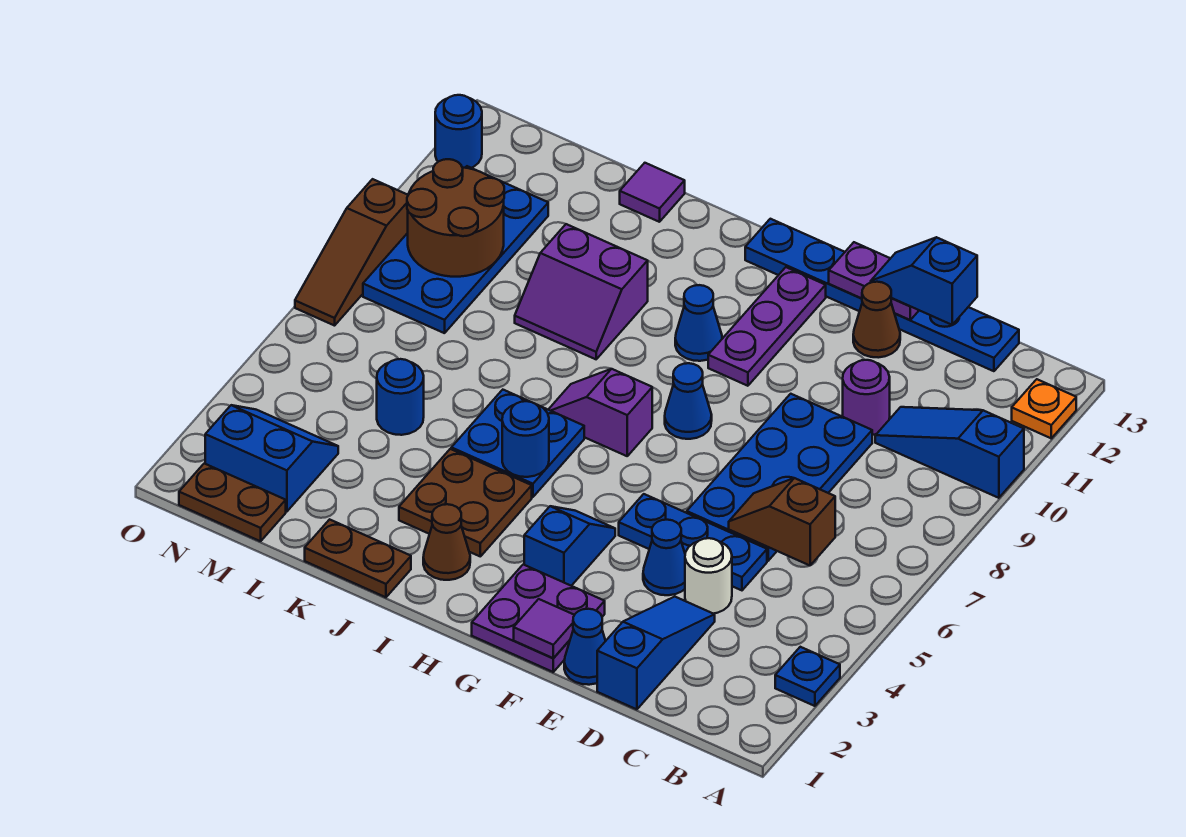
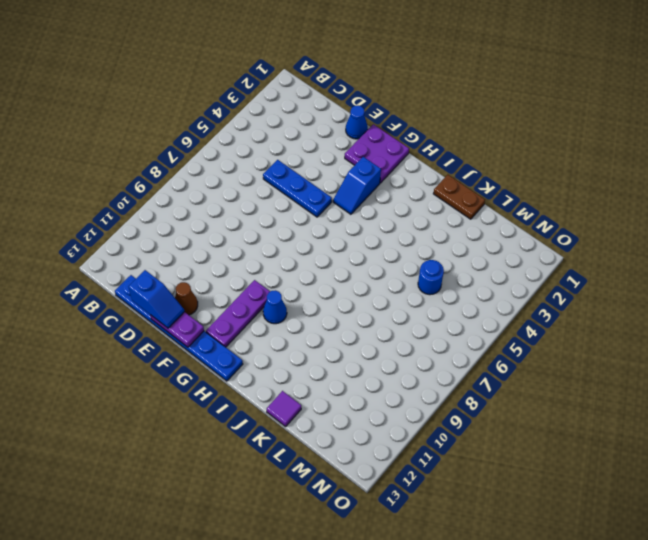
none -> blue plate A3 level 1
none -> blue slope A10:C10 level 1 top A
none -> orange plate A12 level 1
none -> blue slope D1:D3 level 1 top 1

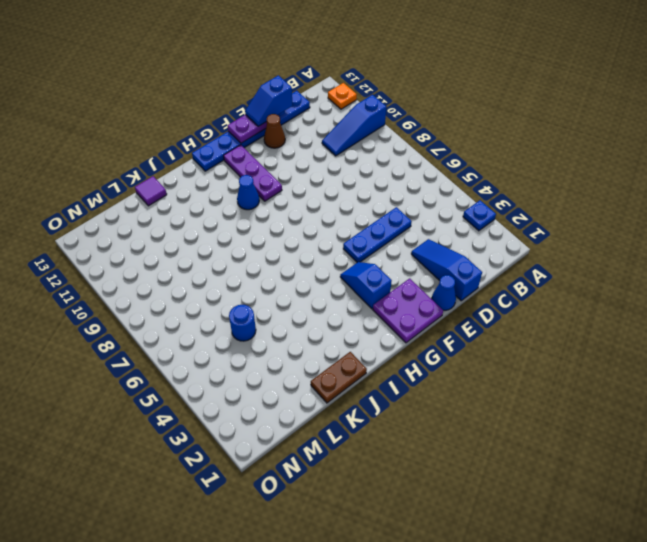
none -> white round brick D4 level 1
none -> blue plate D6:E9 level 1
none -> purple round brick D10 level 1
none -> blue cone E4 level 1

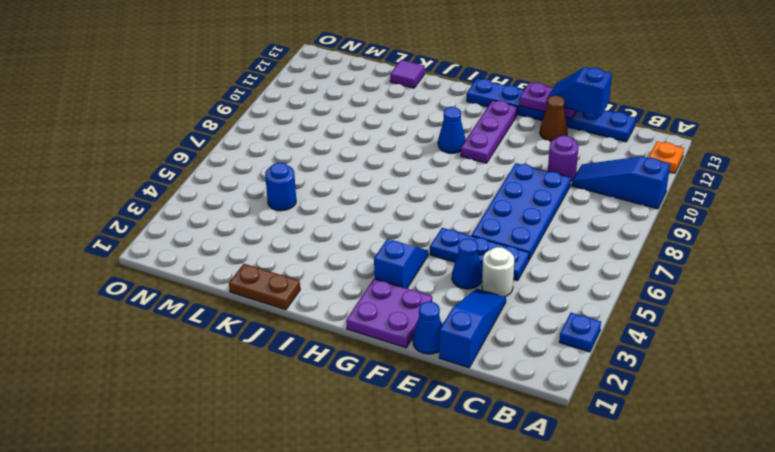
none -> blue cone G8 level 1
none -> purple slope H7:I7 level 1 top H
none -> brown cone I2 level 1
none -> brown plate I3:J4 level 1

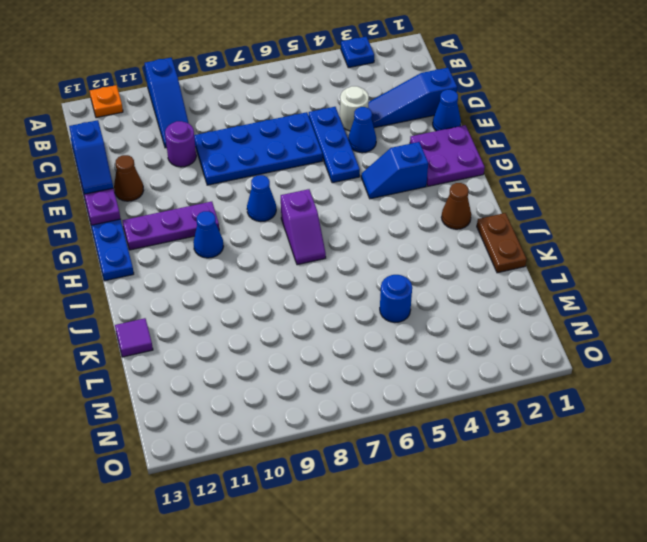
none -> brown plate I3:J4 level 1
none -> blue plate I5:J6 level 1
none -> purple slope J9:K10 level 1 top 10
none -> brown plate M1:N1 level 1

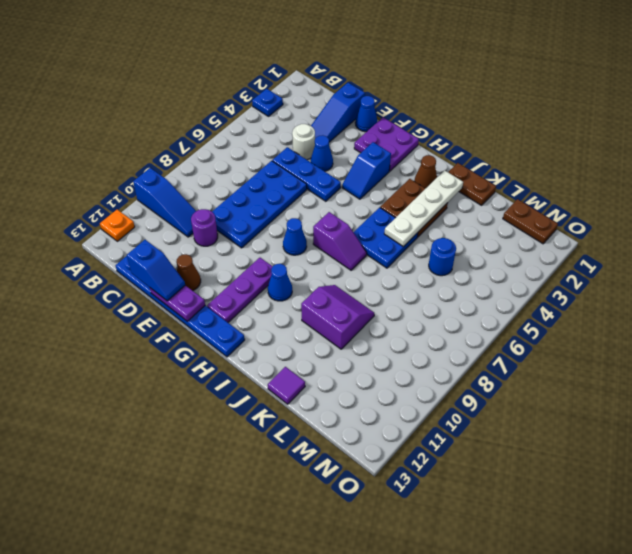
white plate J2:J5 level 2 -> none
none -> blue slope M2:N3 level 1 top 2
none -> blue plate M8:N11 level 1
none -> brown slope O7:O9 level 1 top 9
none -> blue round brick O12 level 1

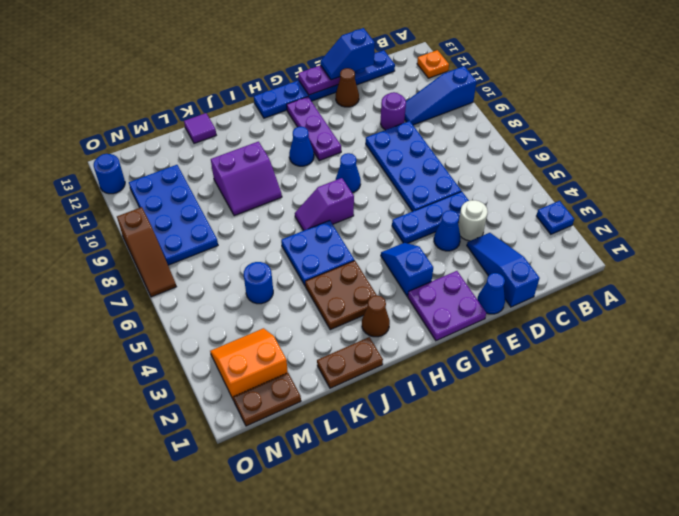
orange slope M2:N3 level 1 top 2 -> blue slope M2:N3 level 1 top 2
none -> brown slope C6:D6 level 2 top C
none -> purple tile F1 level 2
none -> blue round brick I5 level 2
none -> brown round brick M9:N10 level 2

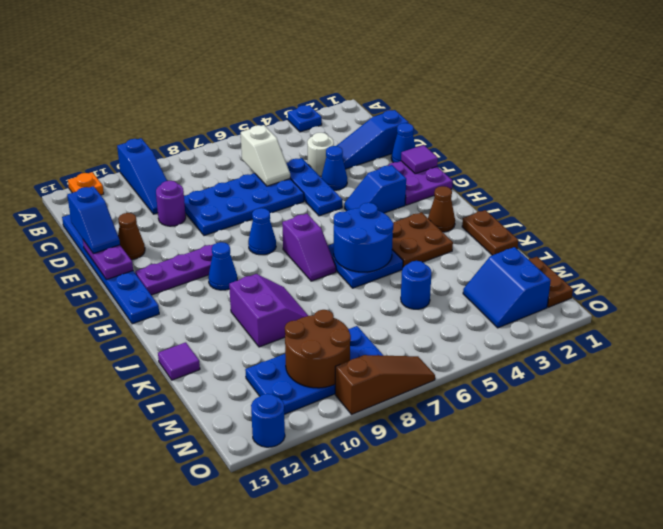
white slope C6:D6 level 2 top C -> brown slope C6:D6 level 2 top C
blue round brick I5:J6 level 2 -> blue round brick I5 level 2

